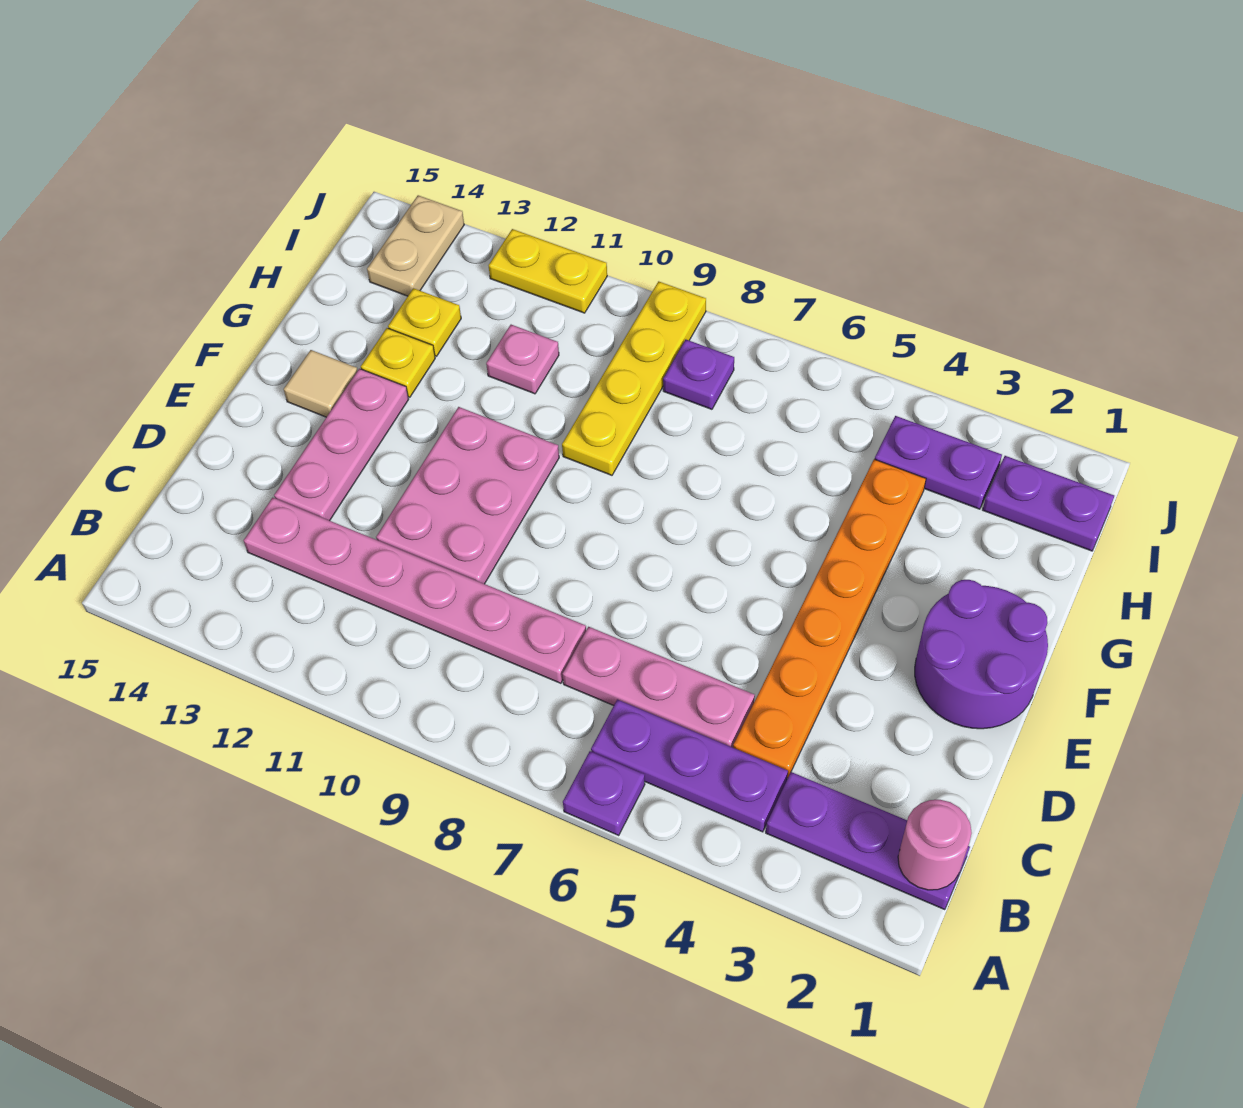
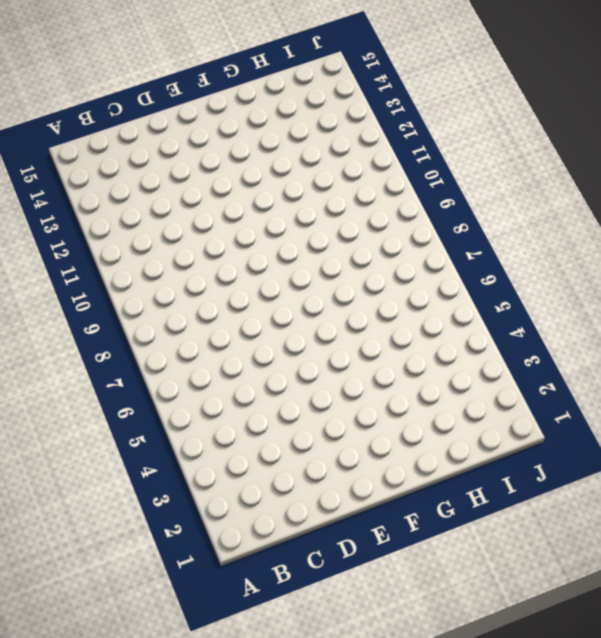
none -> purple plate A6 level 1
none -> purple plate B1:B3 level 1
none -> purple plate B4:B6 level 1

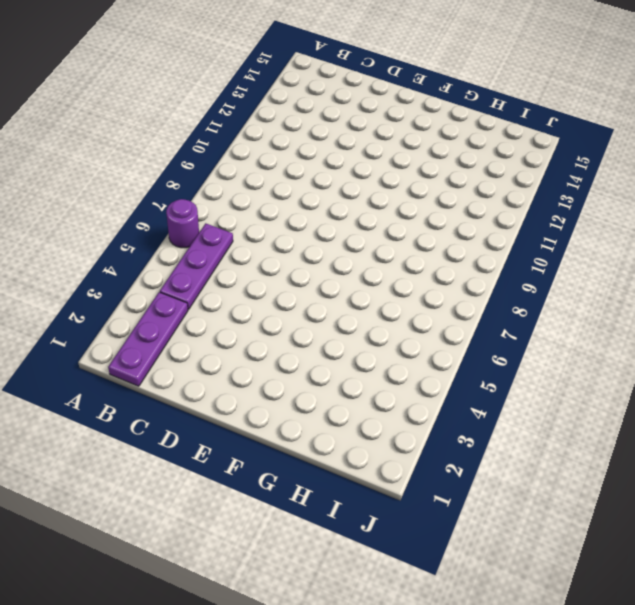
purple round brick A6 level 1 -> purple plate A6 level 1
none -> orange plate C4:H4 level 1
none -> pink plate C5:C7 level 1
none -> pink plate C8:C13 level 1

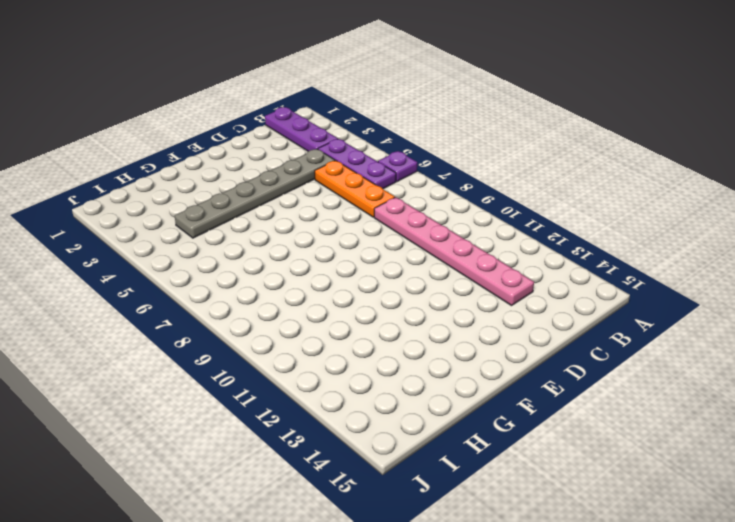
grey plate C4:H4 level 1 -> orange plate C4:H4 level 1
orange plate C5:C7 level 1 -> pink plate C5:C7 level 1
none -> pink plate D10:F11 level 1
none -> pink plate D13:F13 level 1
none -> purple round brick E1:F2 level 1

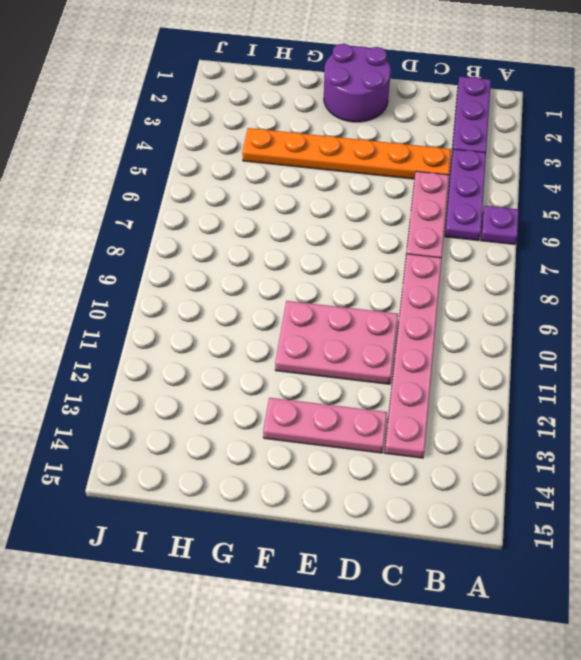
none -> tan tile F14 level 1
none -> yellow plate G9:J9 level 1
none -> yellow plate G13 level 1

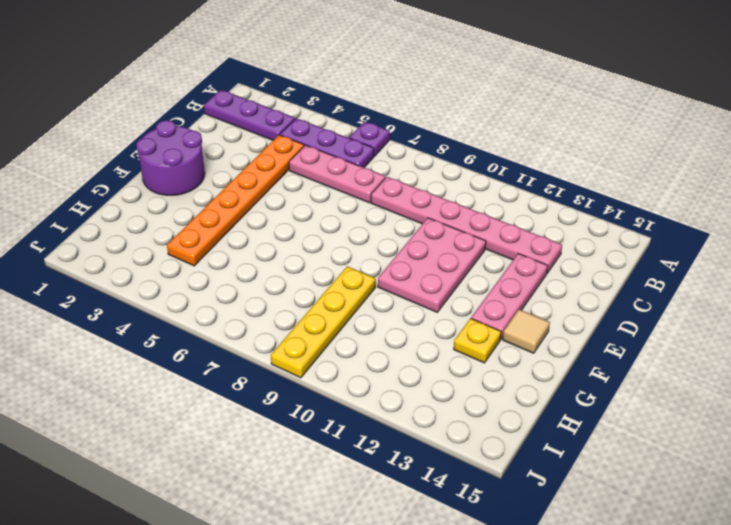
none -> pink plate H11 level 1
none -> yellow plate H13 level 1
none -> purple plate I1:I2 level 1

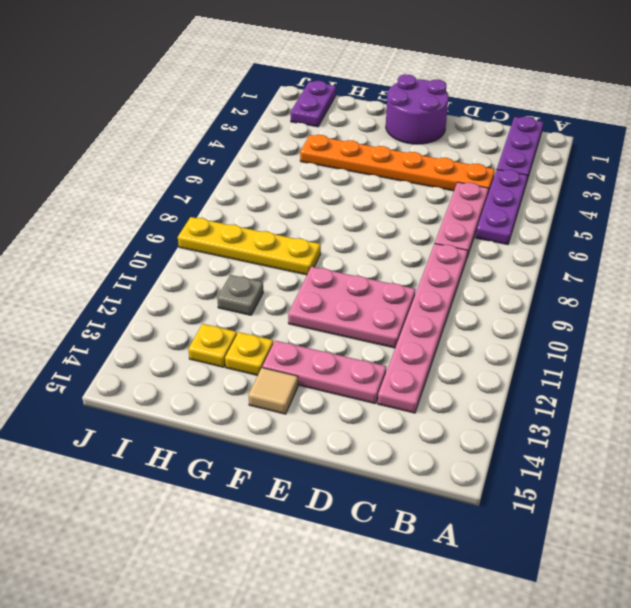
grey plate H11 level 1 -> pink plate H11 level 1
none -> purple plate A6 level 1
none -> purple plate I3:I4 level 1
none -> purple plate I8 level 1

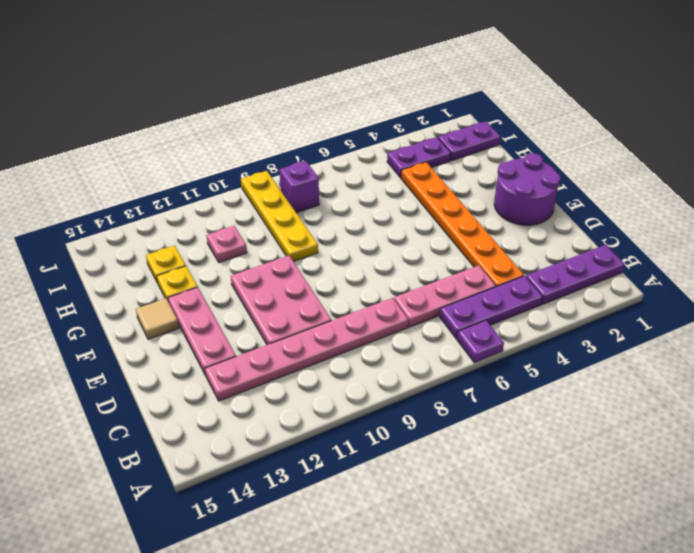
purple brick I8 level 1 -> purple plate I8 level 1
none -> tan plate I14:J14 level 1
none -> yellow plate J11:J12 level 1
none -> pink round brick B1 level 2

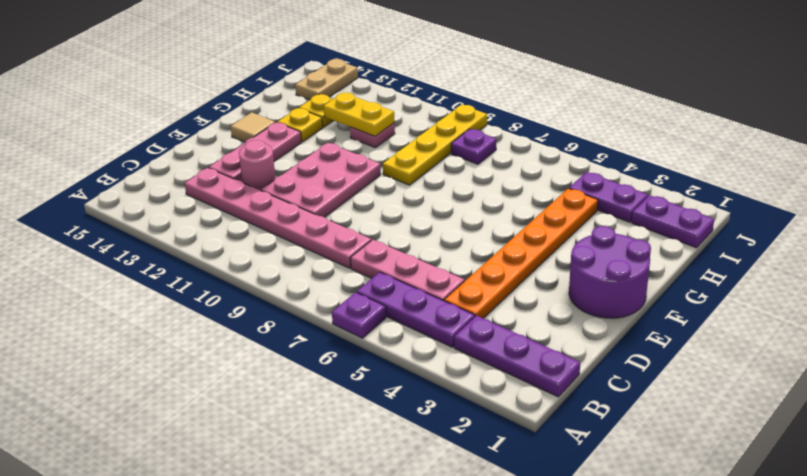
pink round brick D12 level 1 -> pink round brick B1 level 2
yellow plate H11:H12 level 2 -> yellow plate J11:J12 level 1

